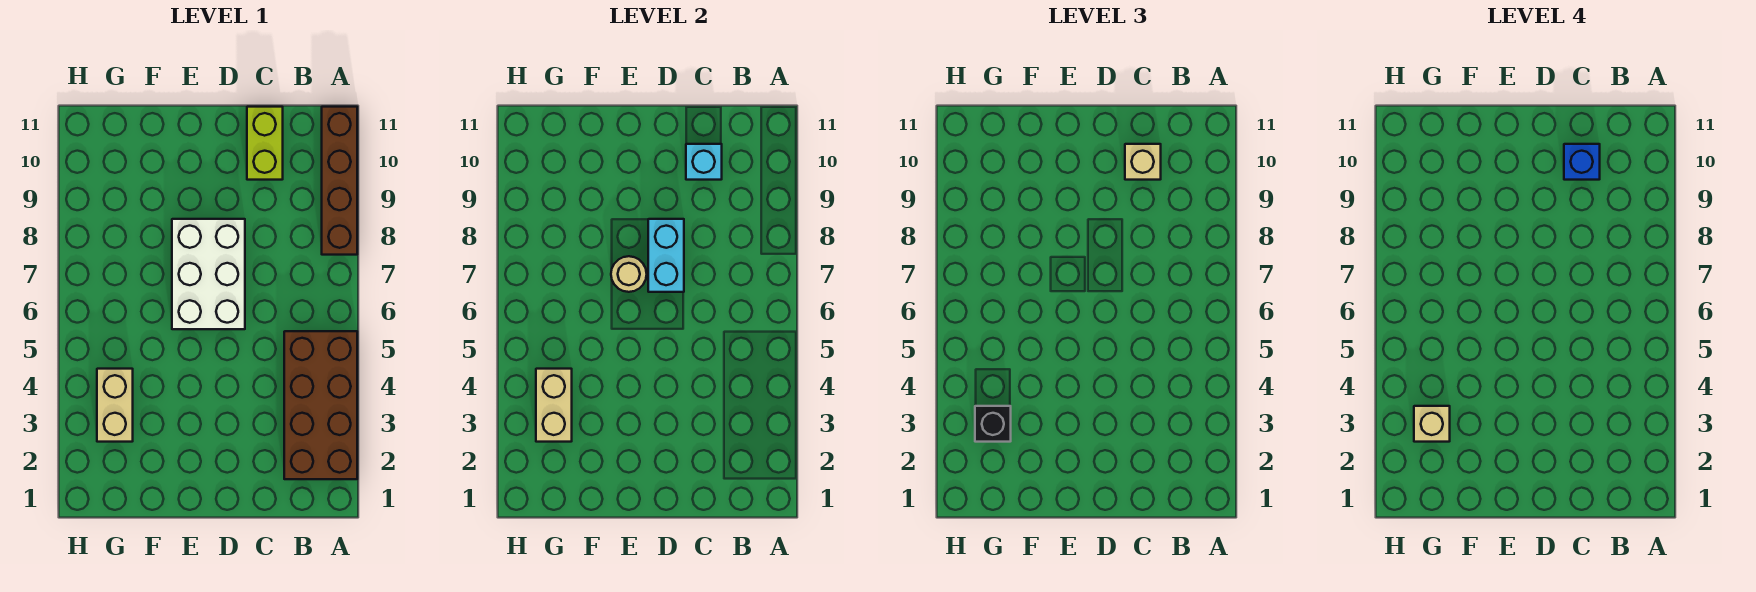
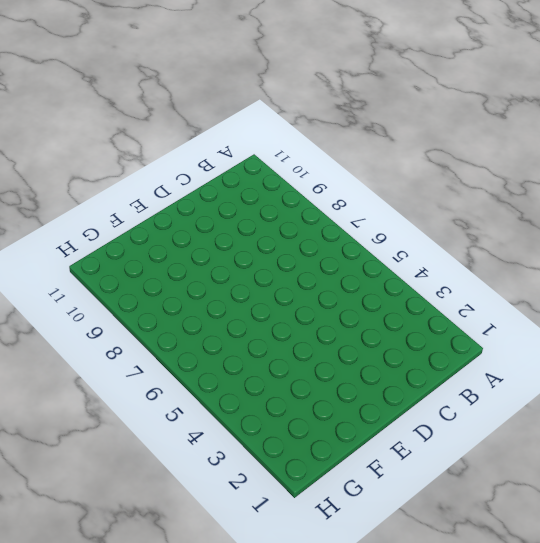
none -> brown brick A2:B5 level 1
none -> brown brick A8:A11 level 1
none -> lime brick C10:C11 level 1

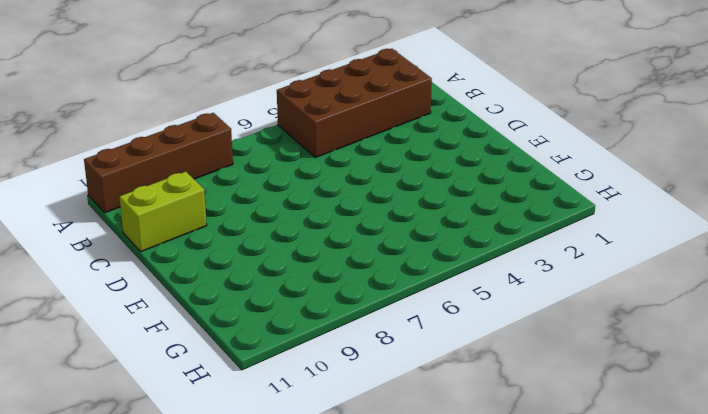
none -> white brick D6:E8 level 1
none -> tan brick G3:G4 level 1
none -> cyan brick C10 level 2

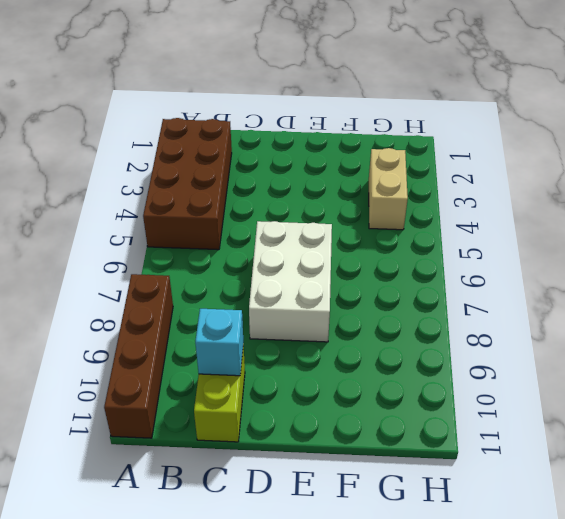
none -> cyan brick D7:D8 level 2
none -> tan round brick E7 level 2
none -> tan brick G3:G4 level 2

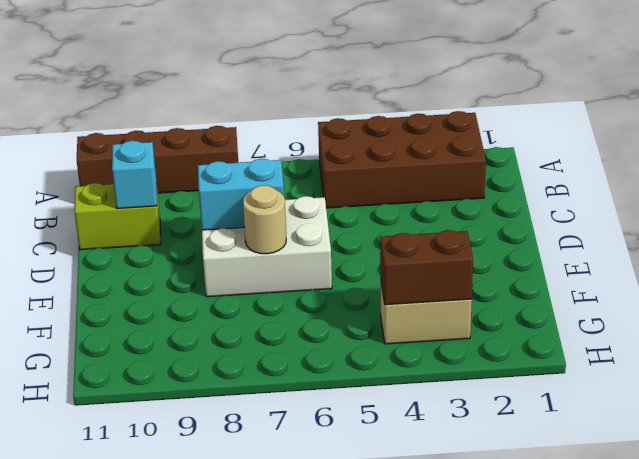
brown brick G3:G4 level 2 -> tan brick G3:G4 level 2
none -> tan brick C10 level 3
none -> black brick G3 level 3
none -> blue brick C10 level 4

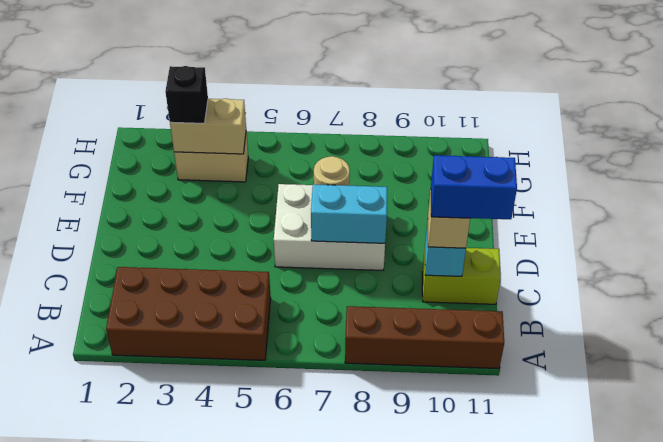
blue brick C10:C11 level 4 -> blue brick C10 level 4
none -> tan brick G3 level 4

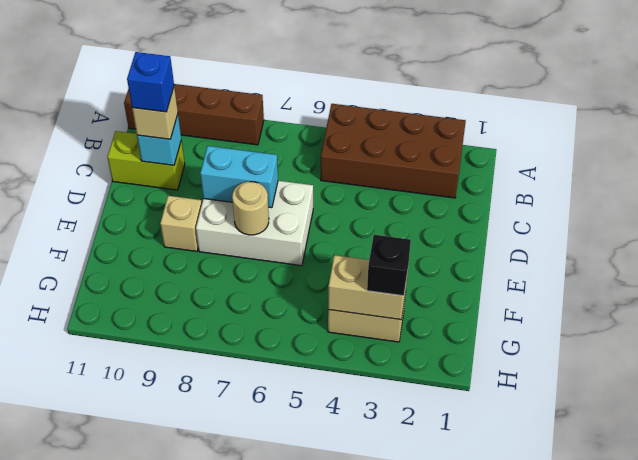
tan brick E9 level 1 -> tan brick G3 level 4

